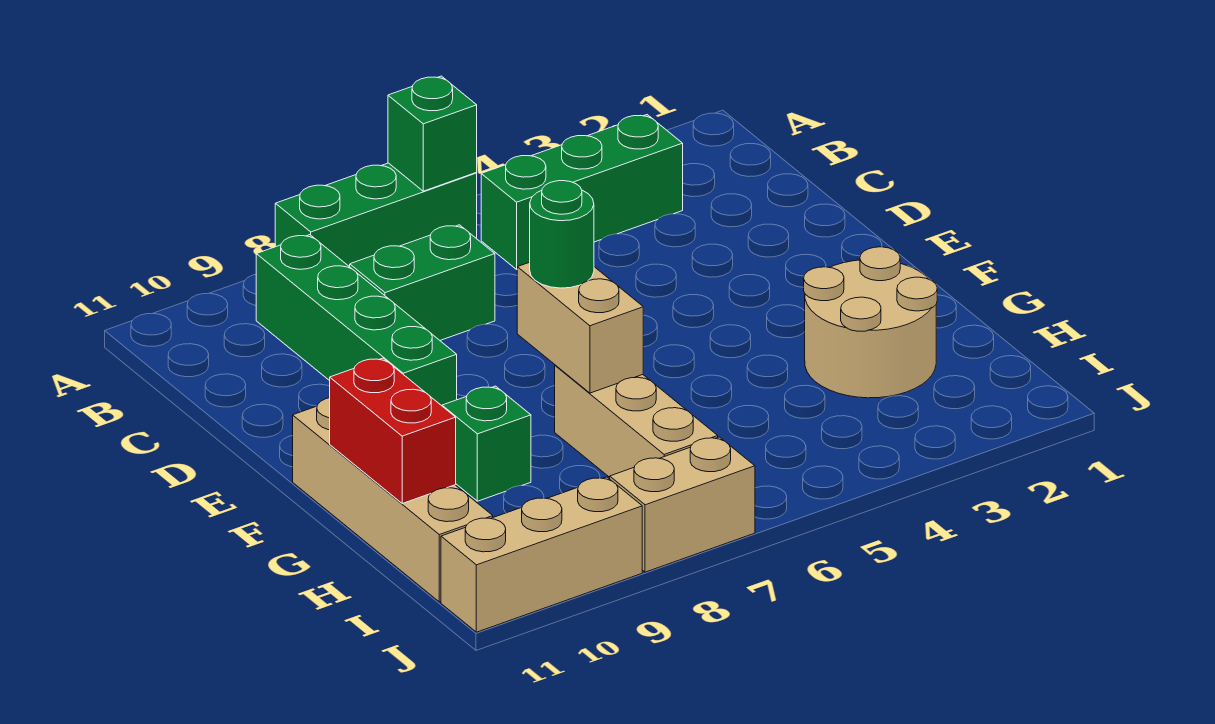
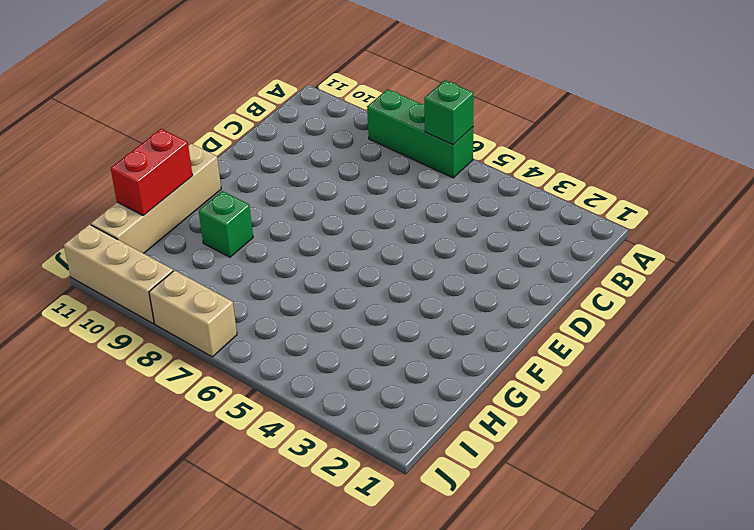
none -> green brick B3:B5 level 1
none -> green brick B9:E9 level 1
none -> green brick C7:C8 level 1

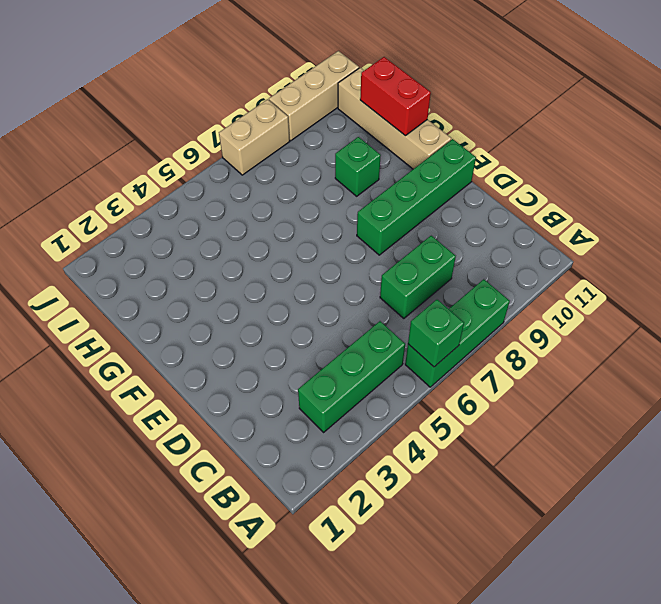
green brick E8:E11 level 1 -> green brick B9:E9 level 1
none -> tan round brick G2:H3 level 1
none -> tan brick G7:I7 level 1
none -> tan brick F7:G7 level 2

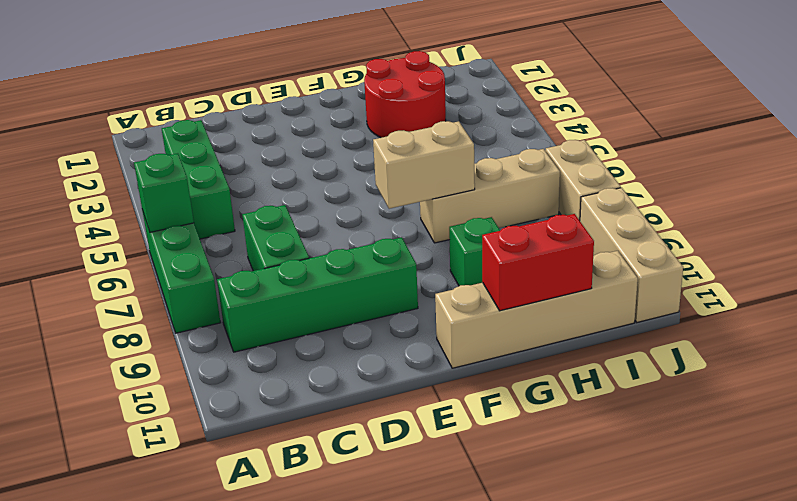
red round brick G2:H3 level 1 -> tan round brick G2:H3 level 1
none -> green round brick F7 level 3

